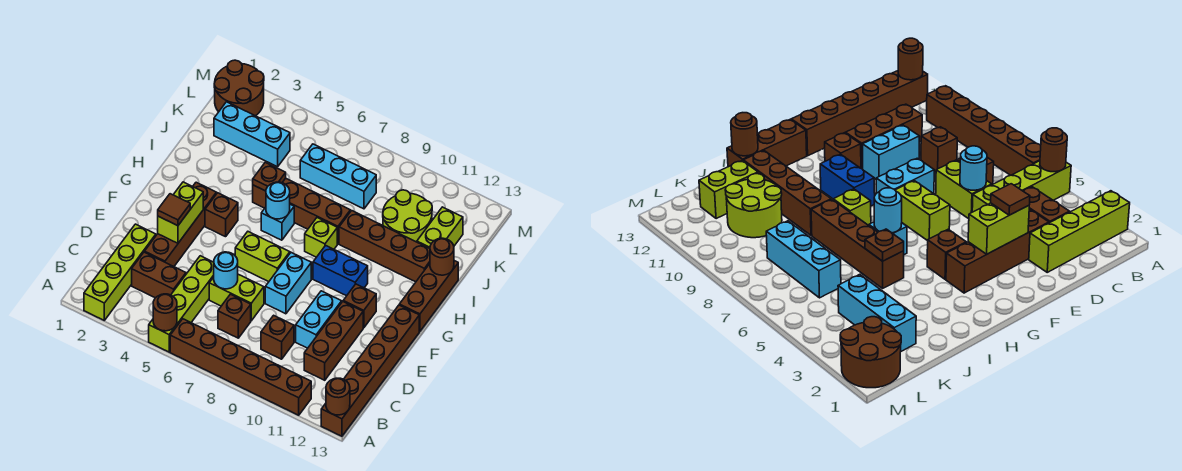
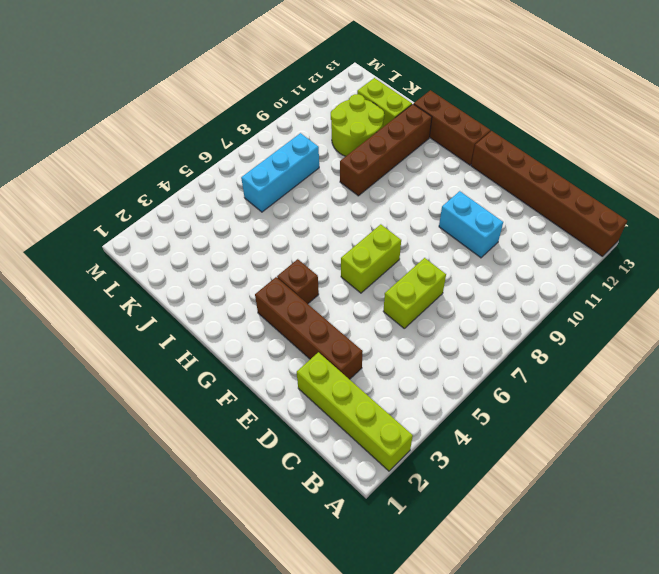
none -> lime brick A5:D5 level 1
none -> brown brick A6:A11 level 1
none -> brown brick C3:C4 level 1
none -> brown brick C7 level 1

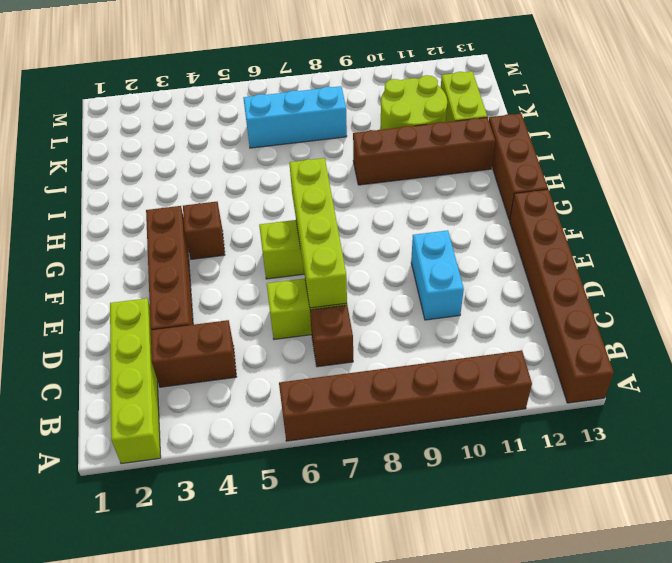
lime brick D7:G7 level 2 -> lime brick A5:D5 level 1
none -> brown brick C9 level 1
none -> brown brick C11:E11 level 1
none -> cyan brick E8:F8 level 1
none -> brown brick F11 level 1

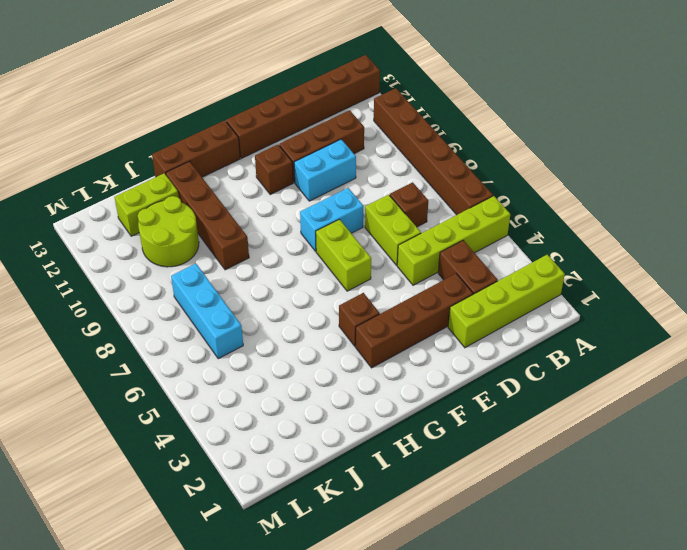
none -> brown brick C9 level 1
none -> blue brick G9:G10 level 1
none -> cyan brick H6 level 1
none -> lime brick H8 level 1

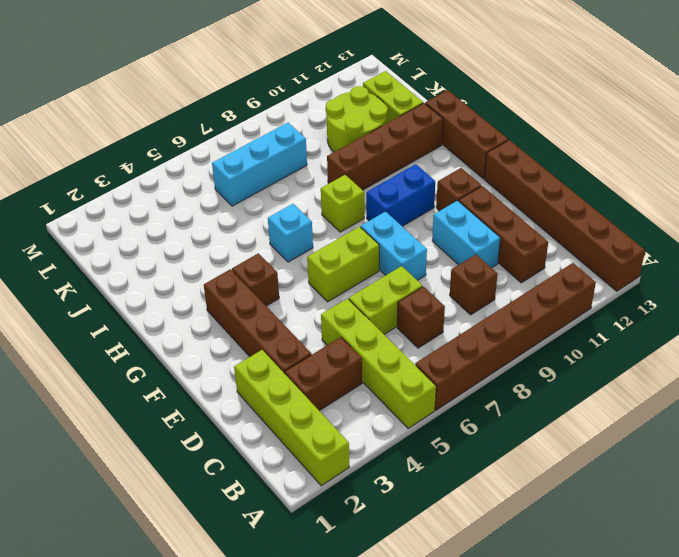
none -> brown brick I5:I8 level 1
none -> cyan brick K2:K4 level 1
none -> brown round brick L1:M2 level 1
none -> brown round brick A5 level 2

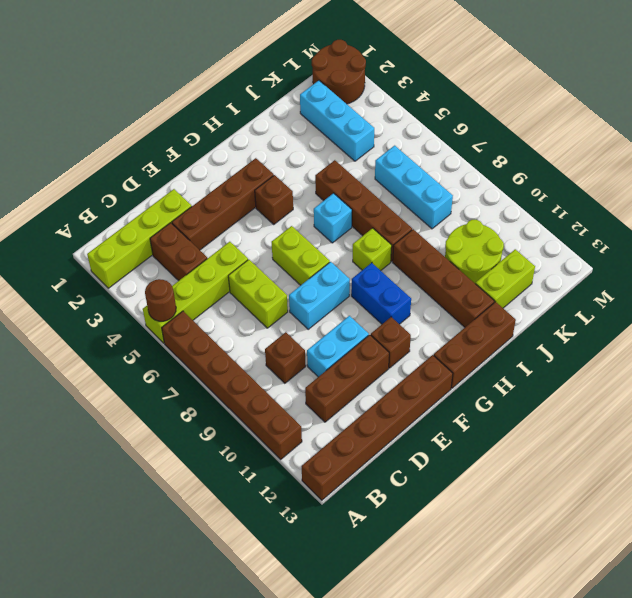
none -> brown brick C7 level 1
none -> brown round brick A13 level 2
none -> cyan round brick D6 level 2
none -> lime brick E3:F3 level 2

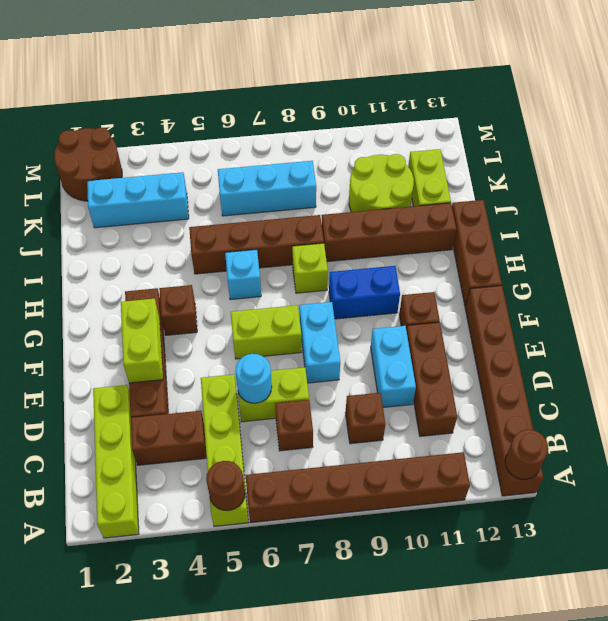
none -> cyan round brick H6 level 2
none -> brown plate I5 level 2
none -> brown round brick I13 level 2
none -> brown tile E3 level 3

